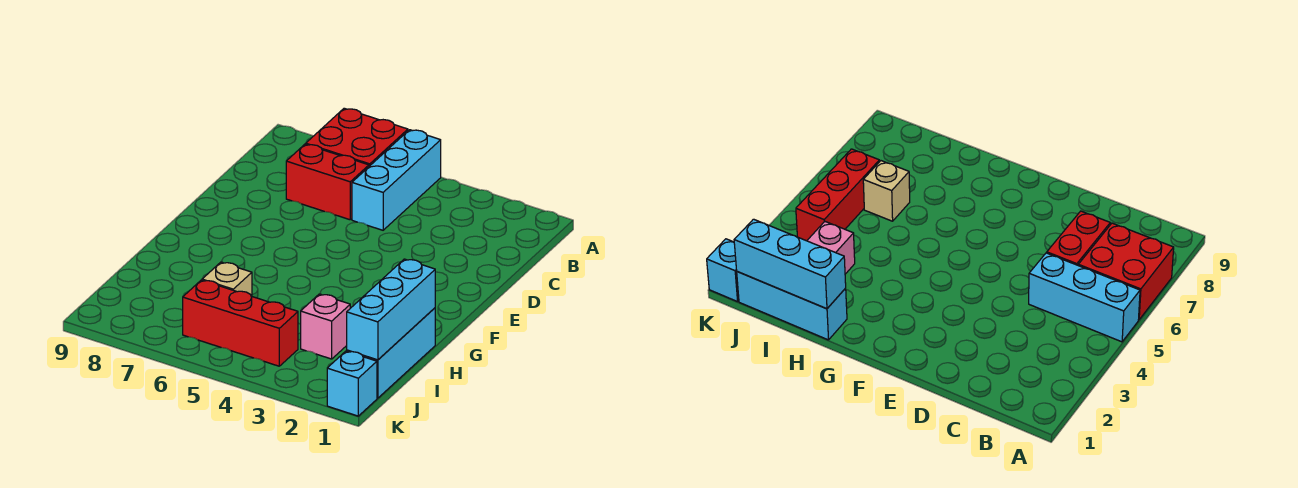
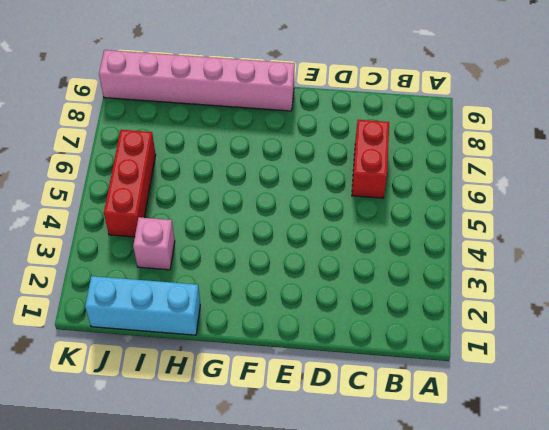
pink brick F9:K9 level 1 -> none
none -> cyan brick A5:C5 level 1
none -> red brick A6:B7 level 1

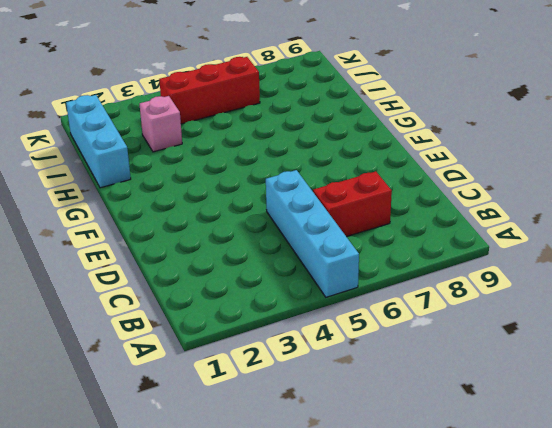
cyan brick A5:D5 level 1 -> cyan brick A5:C5 level 1
none -> red brick A6:B7 level 1
none -> tan brick I6 level 1

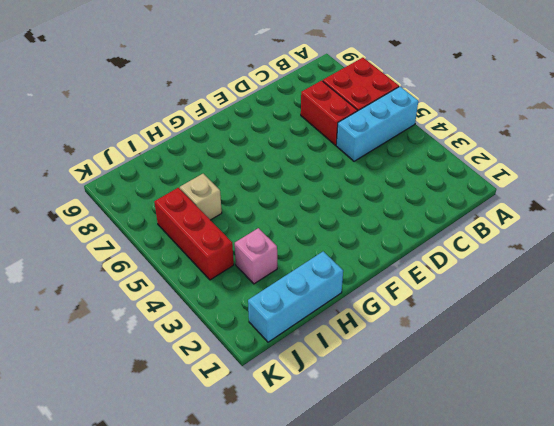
none -> cyan brick K1 level 1
none -> cyan brick H1:J1 level 2

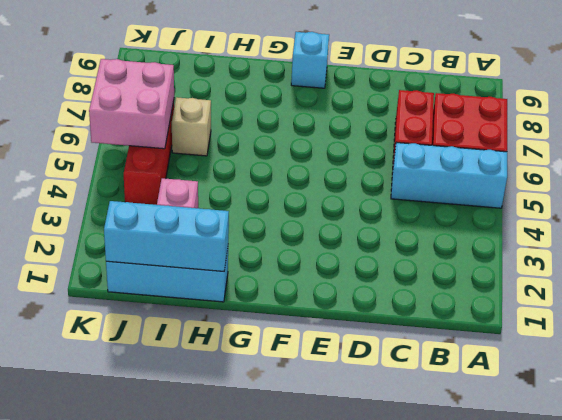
cyan brick F9 level 1 -> cyan brick K1 level 1
pink brick J5:K6 level 2 -> none

